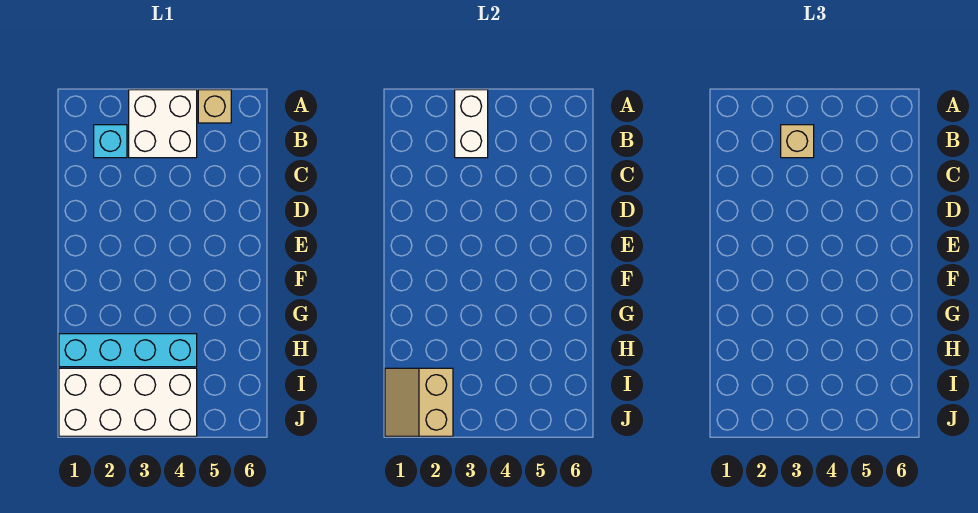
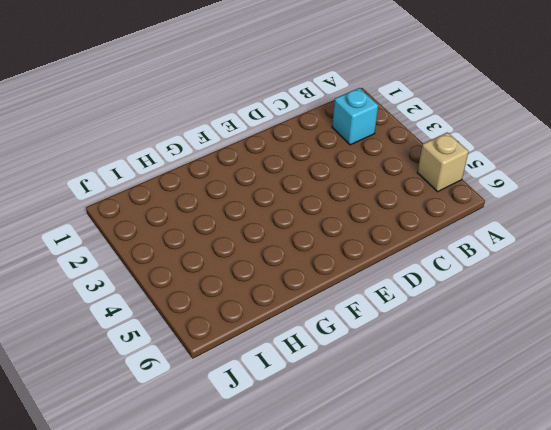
none -> white brick A3:B4 level 1
none -> cyan brick H1:H4 level 1

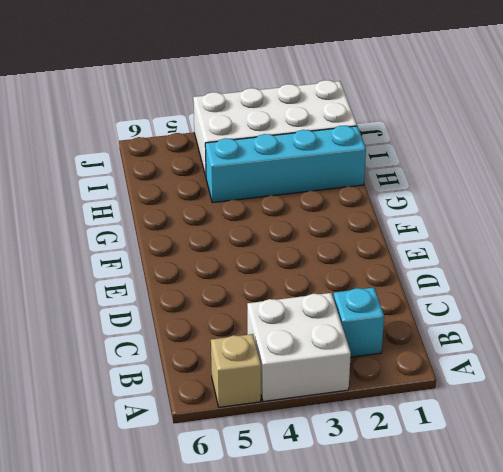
none -> white brick A3:B3 level 2
none -> tan slope I1:J2 level 2 top 2

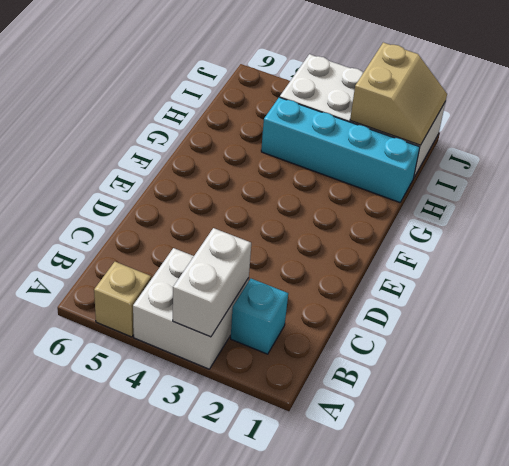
none -> tan brick B3 level 3

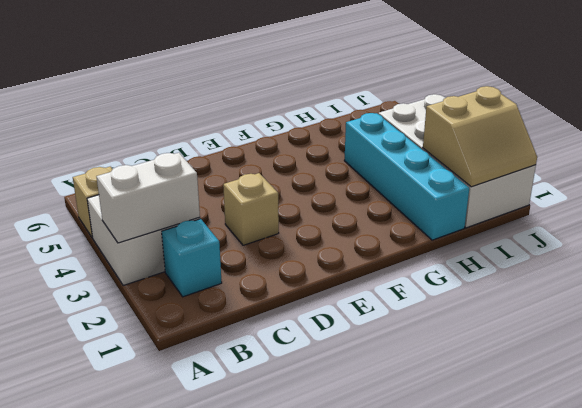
tan brick D3 level 1 -> tan brick B3 level 3

